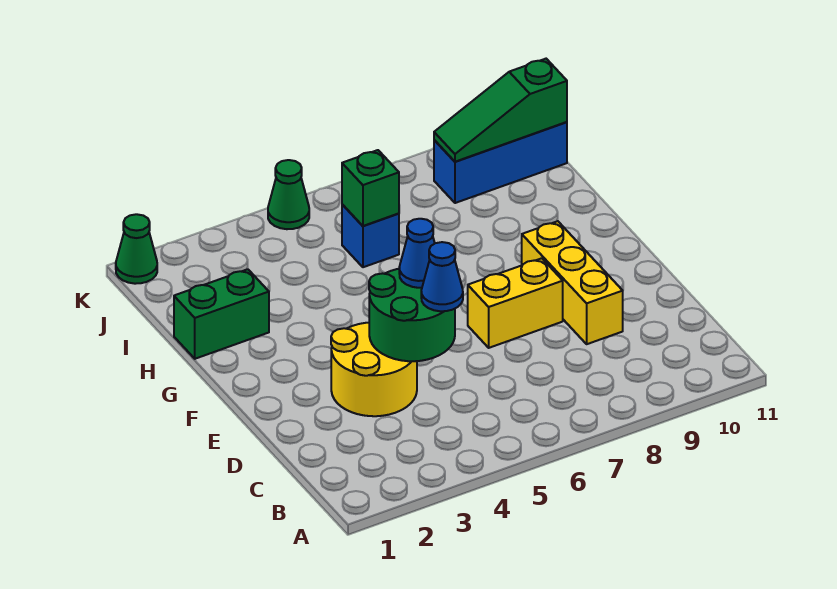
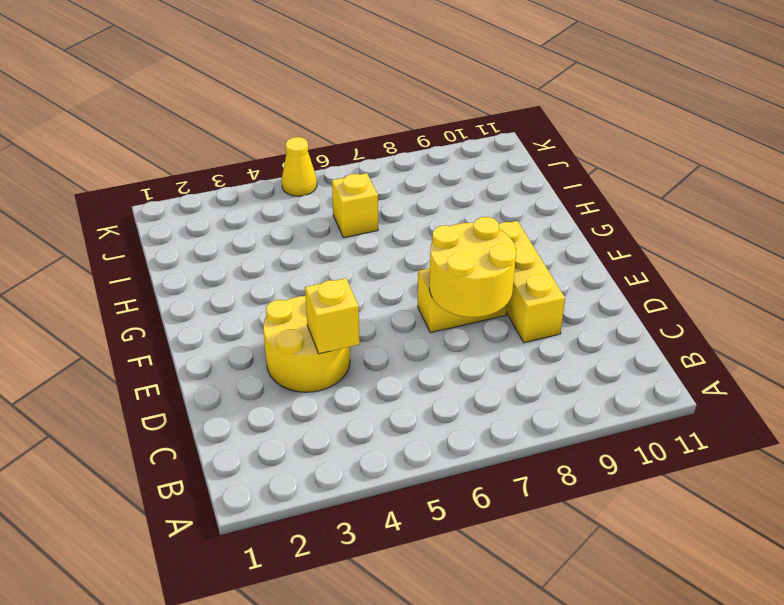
yellow brick D4 level 2 -> green round brick D4:E5 level 2
yellow round brick D7:E8 level 2 -> none
yellow brick I6 level 1 -> blue brick I6 level 1
yellow cone K5 level 1 -> green cone K5 level 1
none -> green brick H1:H2 level 1
none -> blue brick J9:J11 level 1
none -> green cone K1 level 1

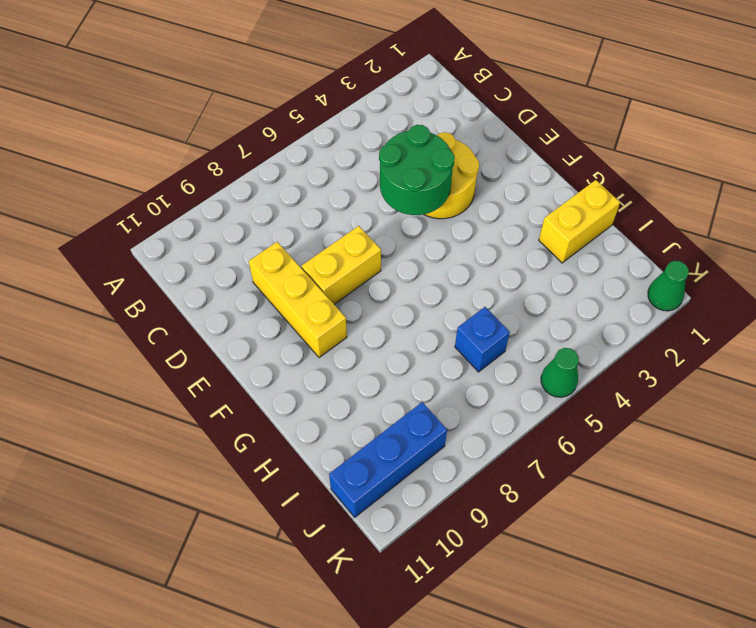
yellow brick H1:H2 level 1 -> green brick H1:H2 level 1
none -> green brick I6 level 2
none -> green slope J9:J11 level 2 top 11
none -> blue cone D5 level 3

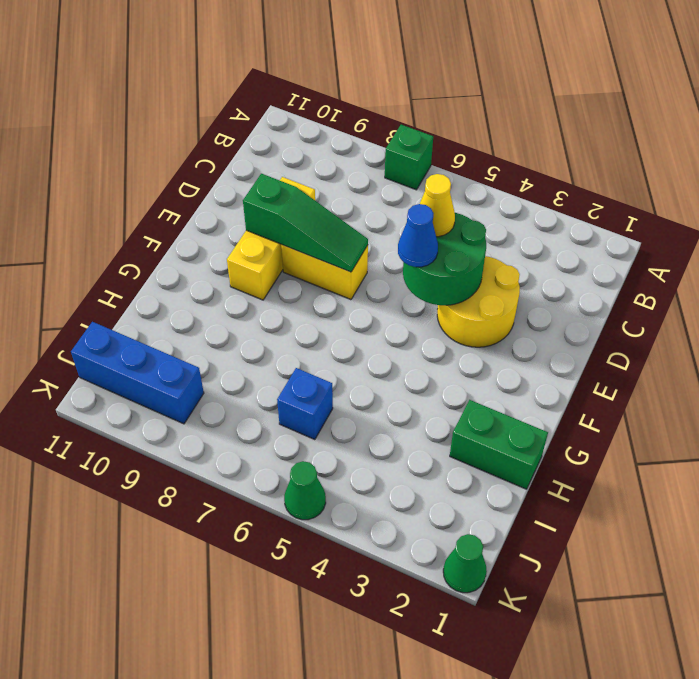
green brick A7 level 1 -> green brick I6 level 2
yellow cone D5 level 3 -> blue cone D5 level 3
green slope E7:E9 level 2 top 9 -> green slope J9:J11 level 2 top 11

